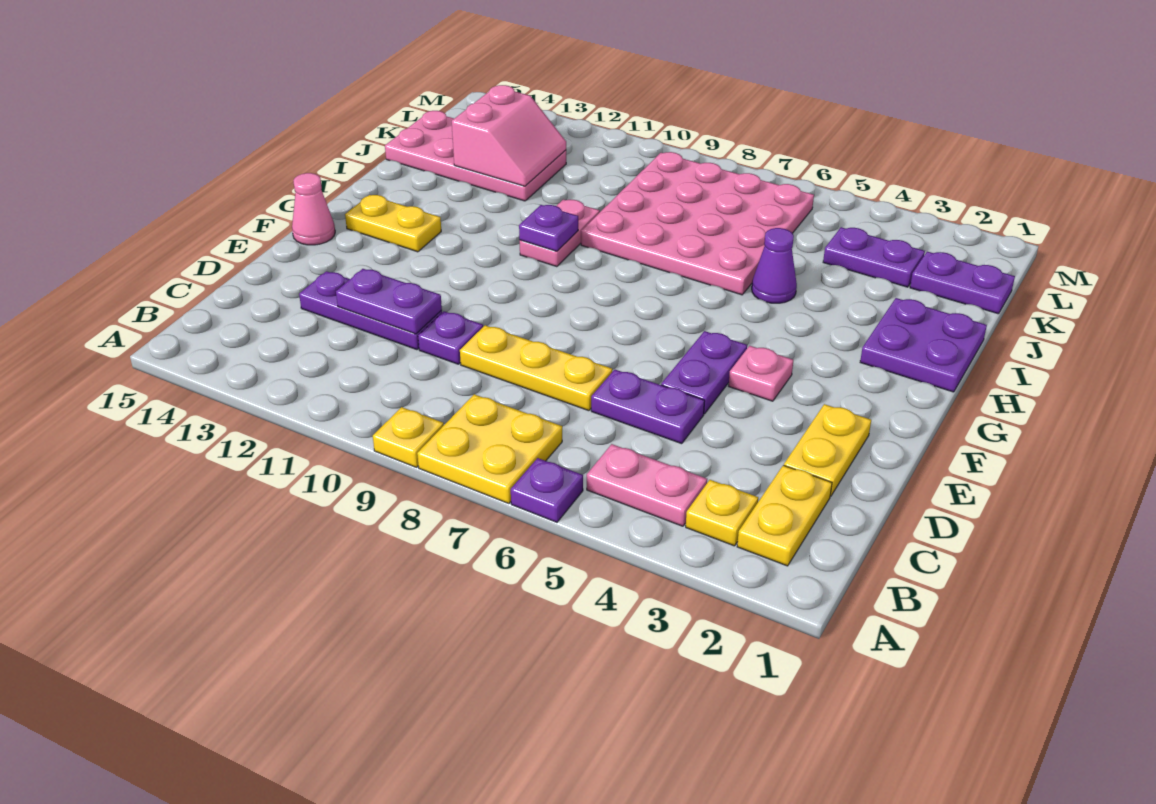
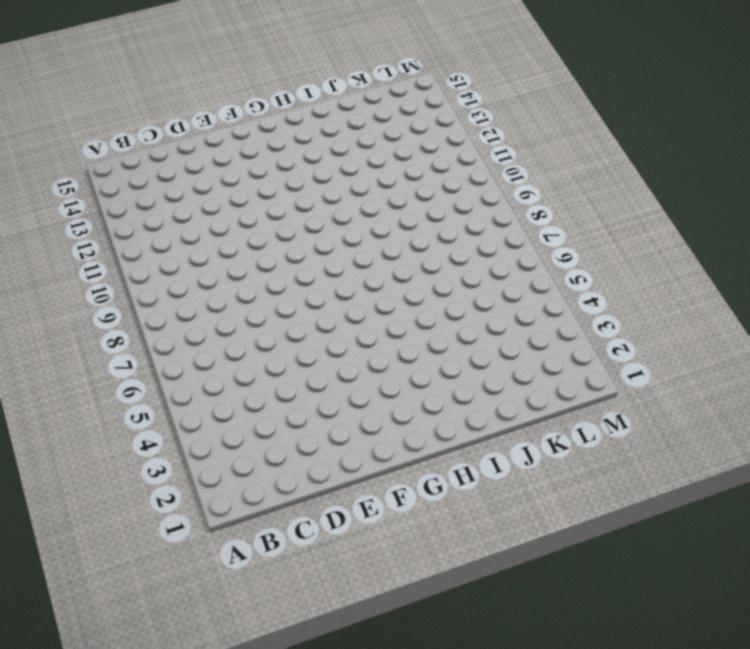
none -> purple plate A6 level 1
none -> yellow plate A7:B8 level 1
none -> yellow plate A9 level 1

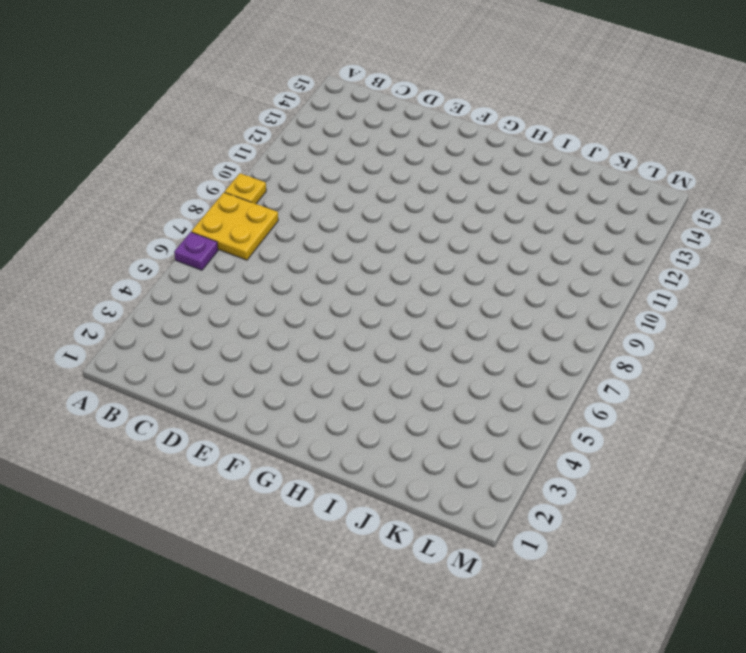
none -> yellow plate B2:C2 level 1
none -> yellow plate B3 level 1
none -> pink plate B4:B5 level 1

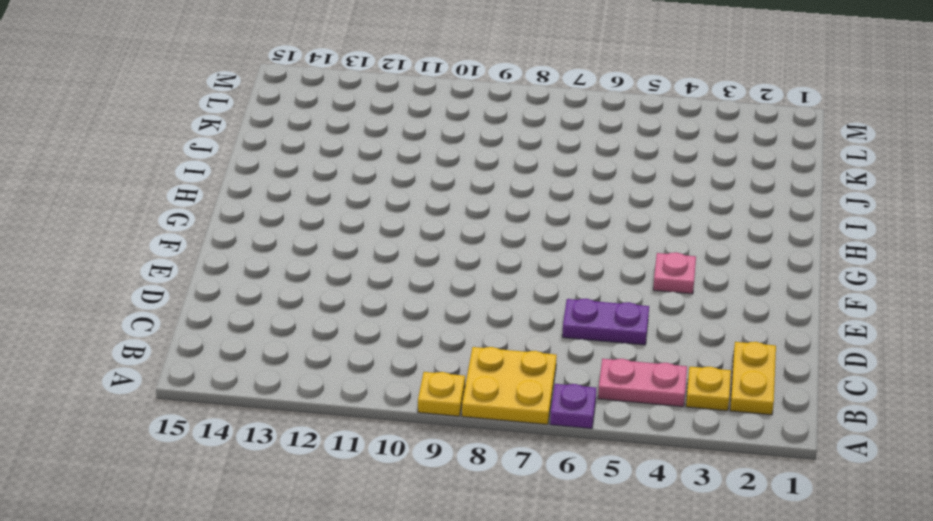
none -> yellow plate D2:E2 level 1
none -> yellow plate D7:D9 level 1
none -> purple plate D10 level 1

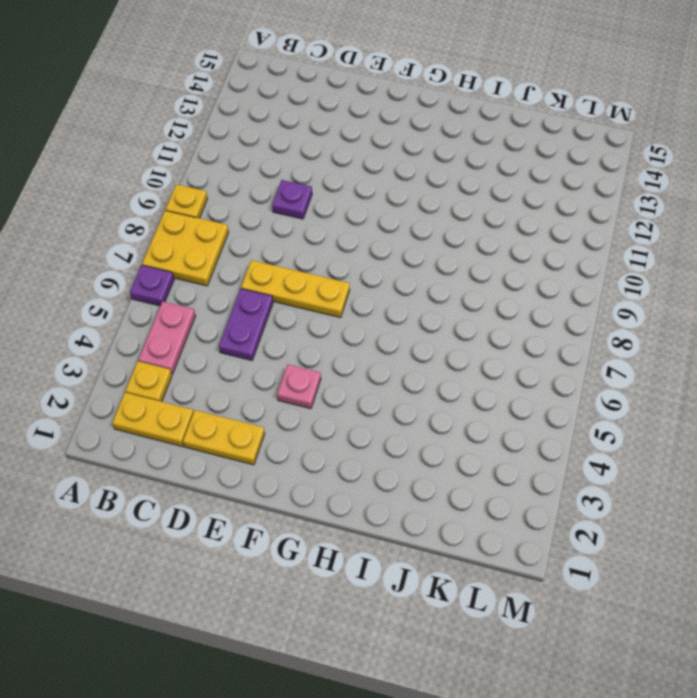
yellow plate D7:F7 level 1 -> yellow plate D7:D9 level 1
none -> purple plate D11:D13 level 1
none -> purple plate E5:F5 level 1
none -> pink cone F15 level 1

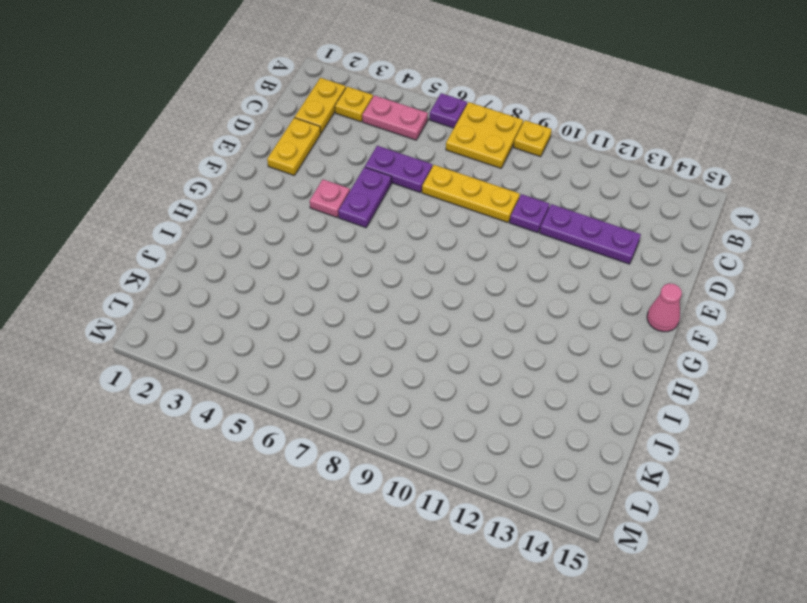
none -> yellow plate G13:G14 level 1
none -> purple plate H1:I2 level 1
none -> pink plate H10:I10 level 1

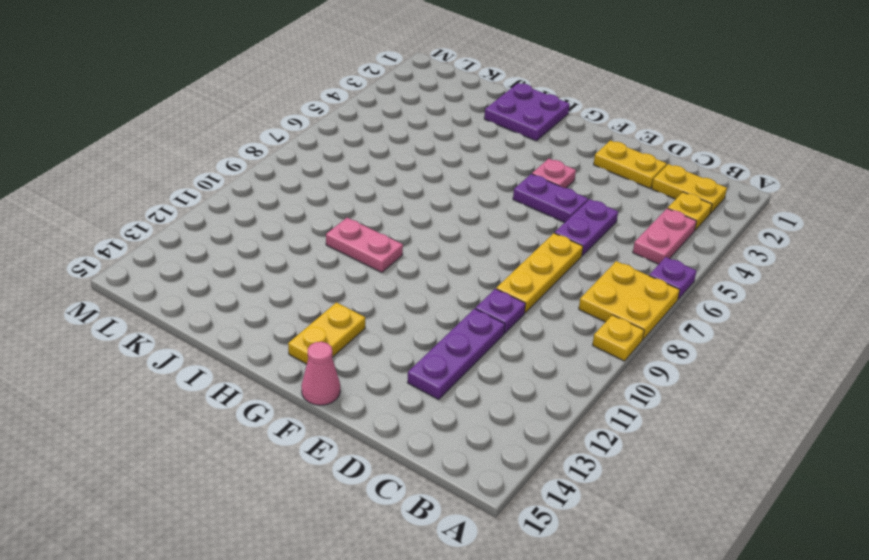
none -> purple cone I5 level 1
none -> pink plate I6:L9 level 1
none -> pink plate J12:K15 level 1

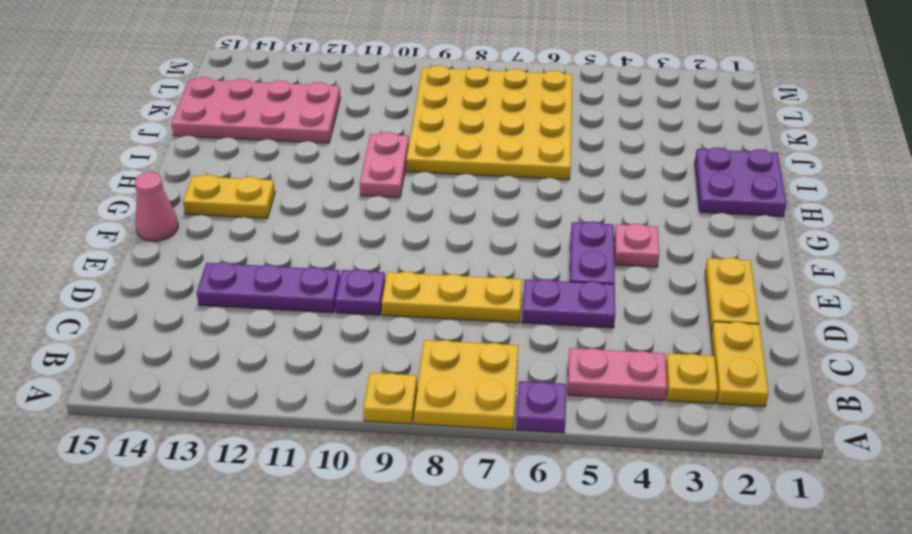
yellow plate I6:L9 level 1 -> pink plate I6:L9 level 1
none -> purple cone I5 level 1
none -> purple plate K1:K2 level 1
none -> purple plate K3:K4 level 1

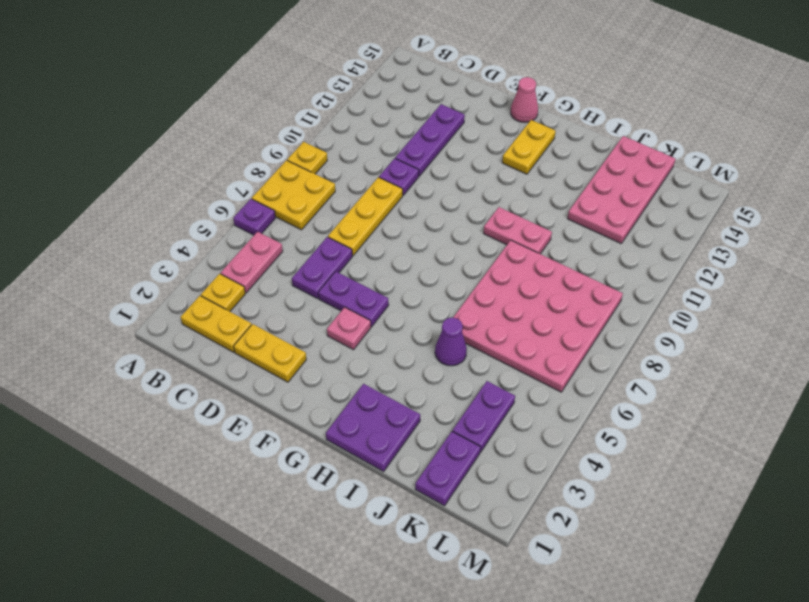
none -> purple plate D11:D12 level 2
none -> purple plate H10 level 2
none -> pink slope J12:K13 level 2 top 13

